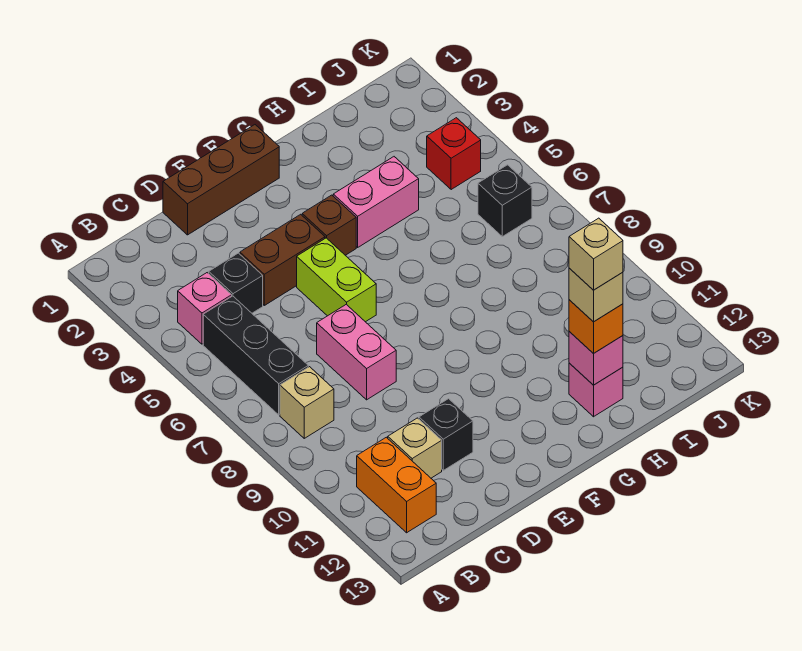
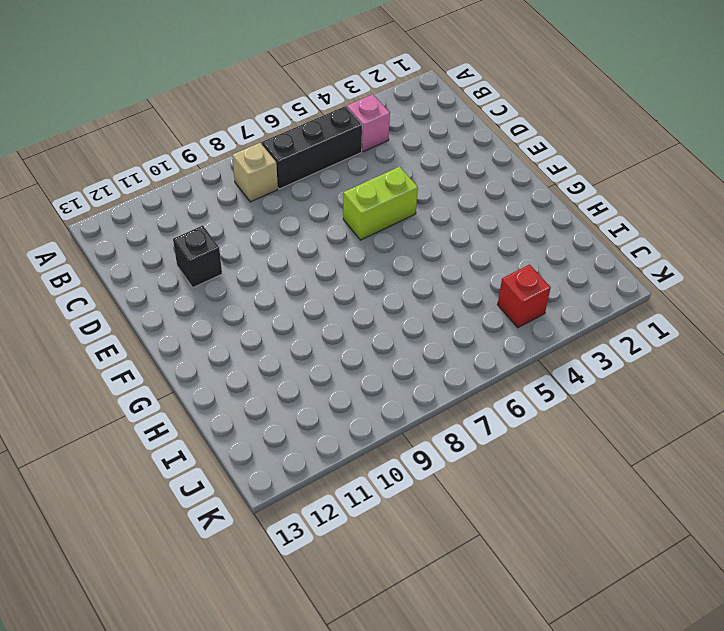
none -> orange brick B11:B12 level 1
none -> black brick C4 level 1
none -> tan brick C11 level 1

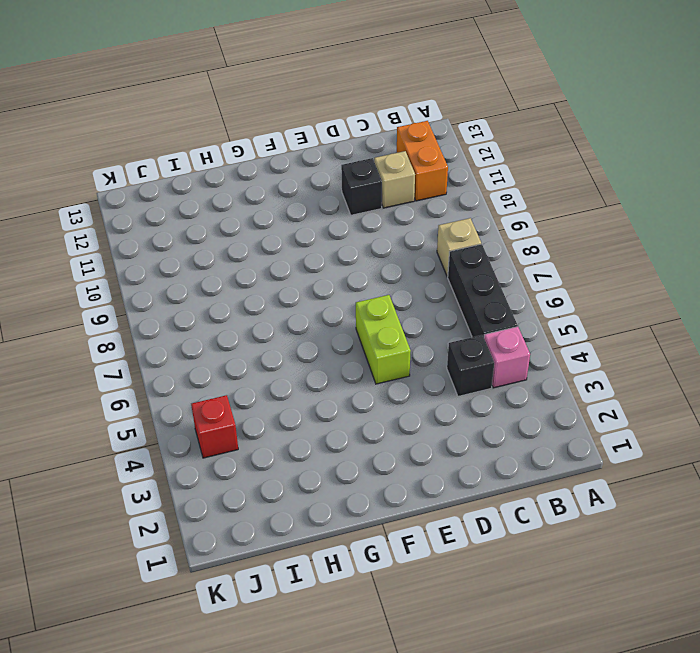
none -> brown brick D1:F1 level 1
none -> brown brick D4:E4 level 1
none -> pink brick D7:D8 level 1

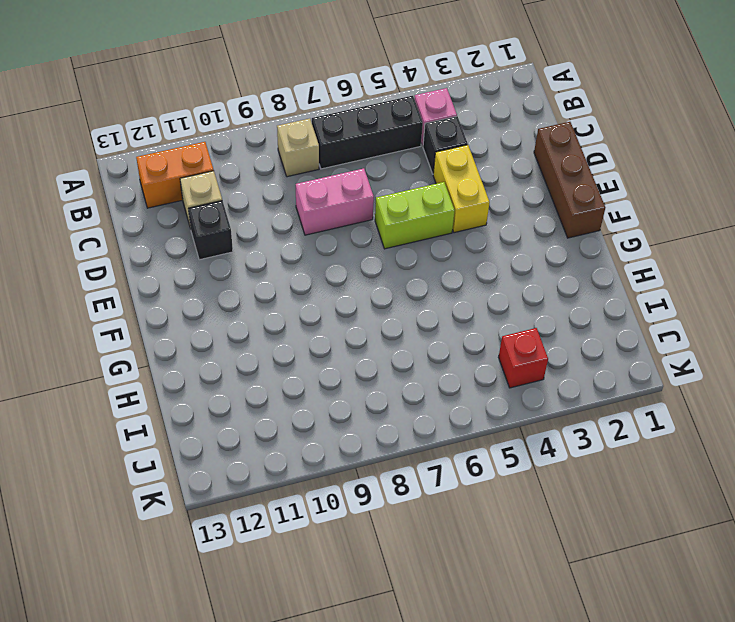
yellow brick D4:E4 level 1 -> brown brick D4:E4 level 1
none -> brown brick F4 level 1
none -> pink brick G4:H4 level 1
none -> pink brick H12 level 1

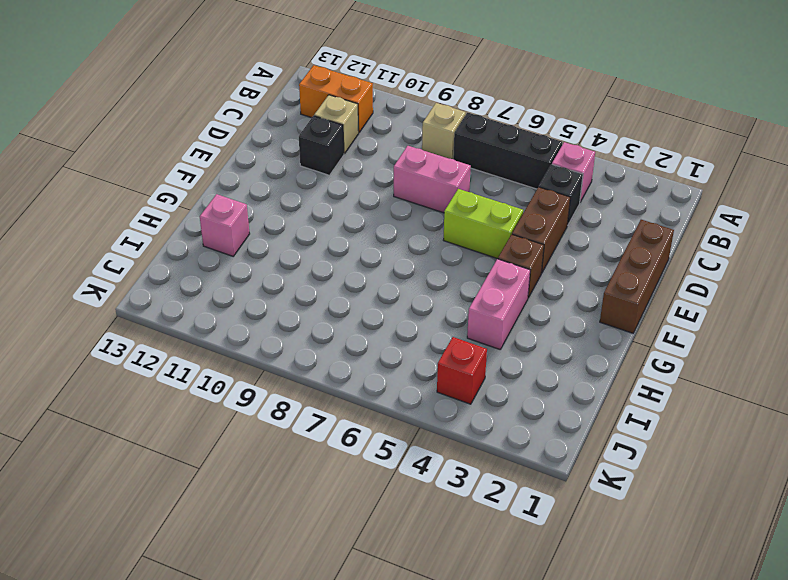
none -> black brick J6 level 1
none -> pink brick H12 level 2
none -> orange brick H12 level 3

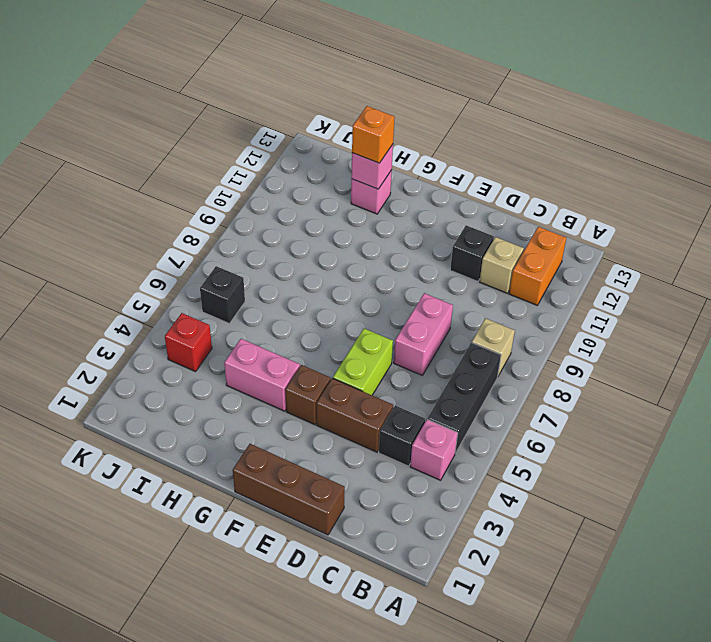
none -> tan brick H12 level 4
none -> tan brick H12 level 5

